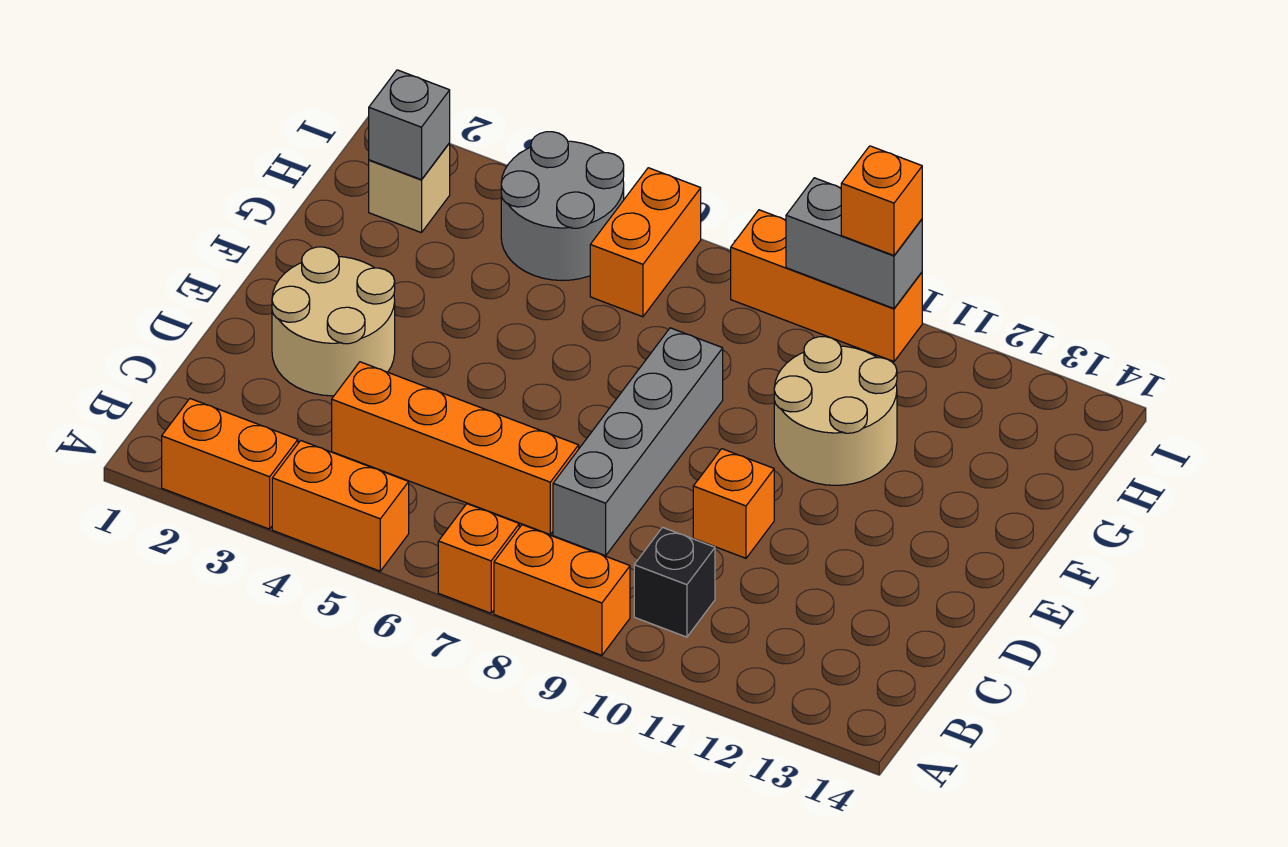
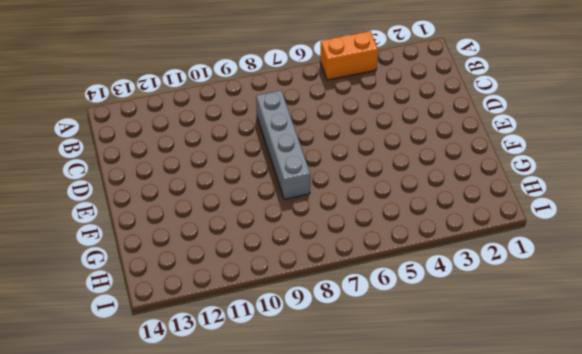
none -> orange brick A2:A3 level 1
none -> orange brick A7 level 1
none -> orange brick A8:A9 level 1

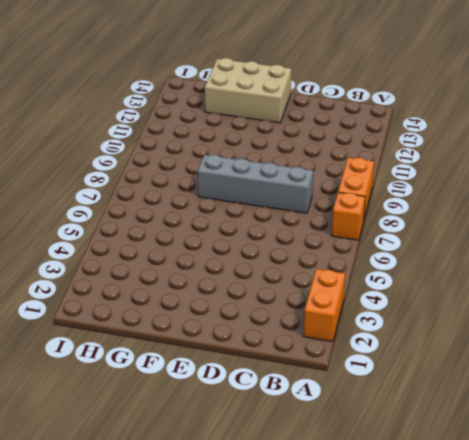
tan brick E13:G14 level 1 -> none
none -> orange brick A4:A5 level 1
none -> black brick B10 level 1
none -> orange brick C4:C7 level 1

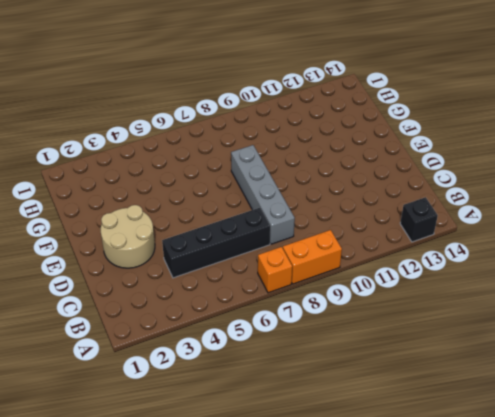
black brick A13 level 1 -> black brick B10 level 1
black brick C4:C7 level 1 -> orange brick C4:C7 level 1
none -> orange brick A2:A3 level 1
none -> orange brick A4:A5 level 1
none -> orange brick D10 level 1

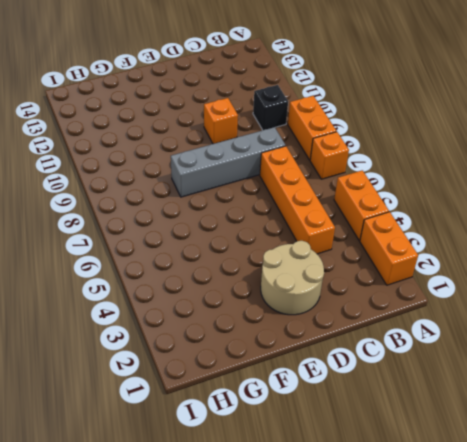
none -> tan round brick F10:G11 level 1
none -> tan brick H2 level 1
none -> grey round brick H4:I5 level 1

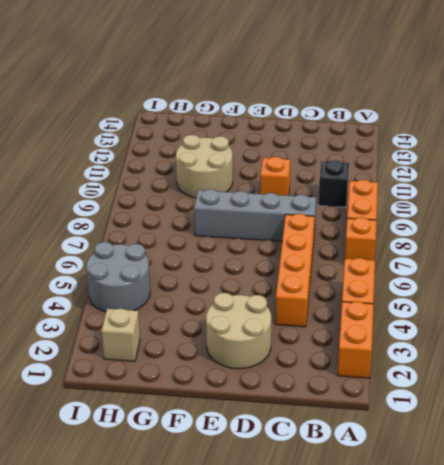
none -> orange brick H6:I6 level 1
none -> orange brick I8:I10 level 1
none -> grey brick H2 level 2

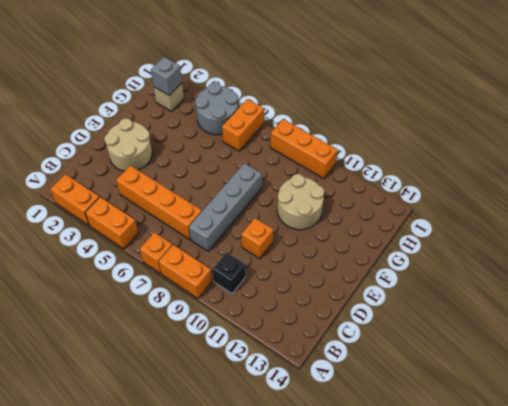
none -> grey brick I9:I10 level 2
none -> orange brick I10 level 3

